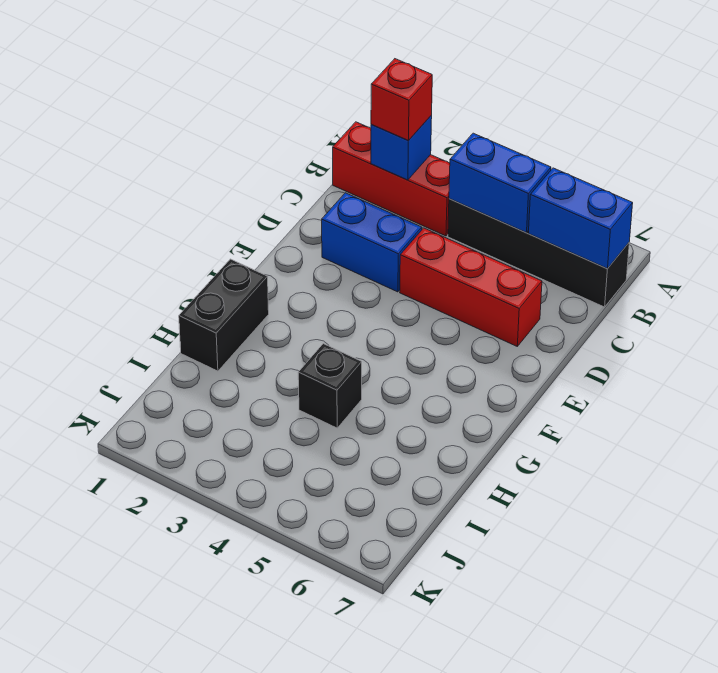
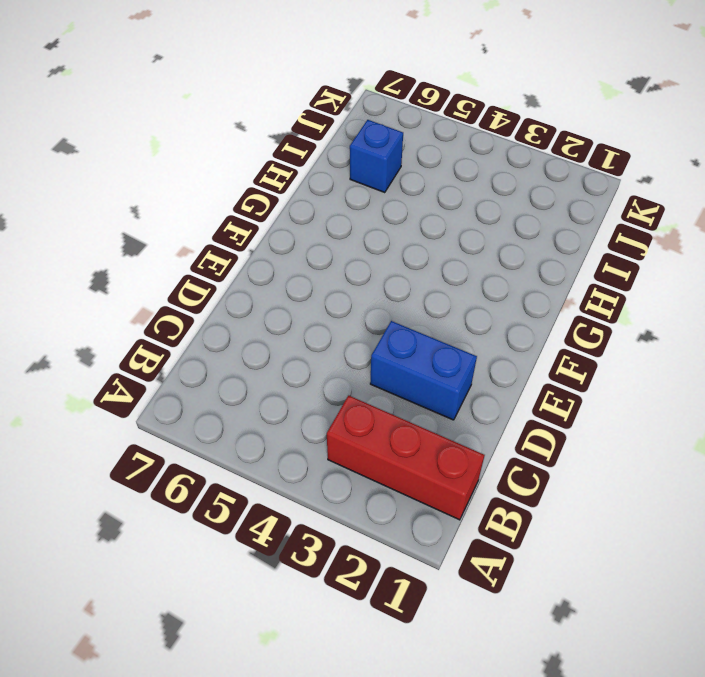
blue brick I6 level 1 -> blue brick B2 level 2
none -> black brick B4:B7 level 1
none -> red brick D4:D6 level 1

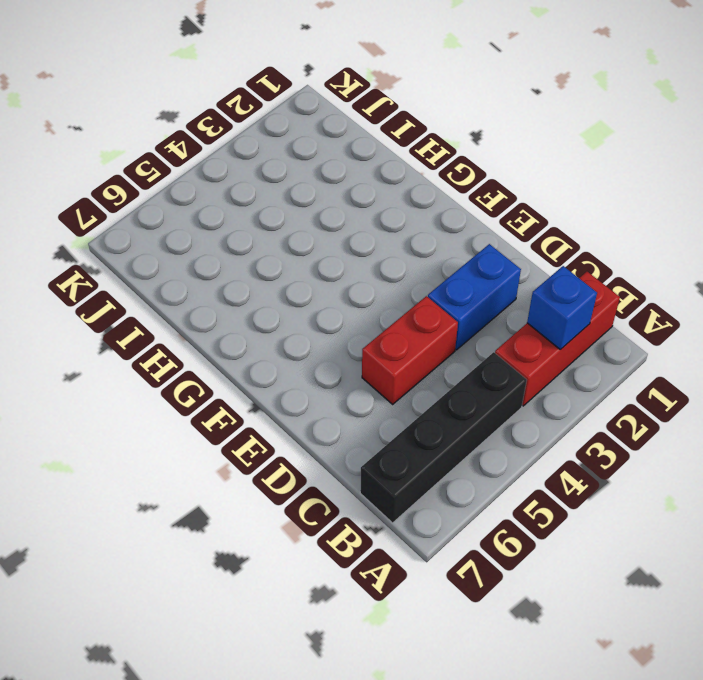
red brick D4:D5 level 1 -> red brick D4:D6 level 1
none -> black brick G1:H1 level 1
none -> black brick H4 level 1

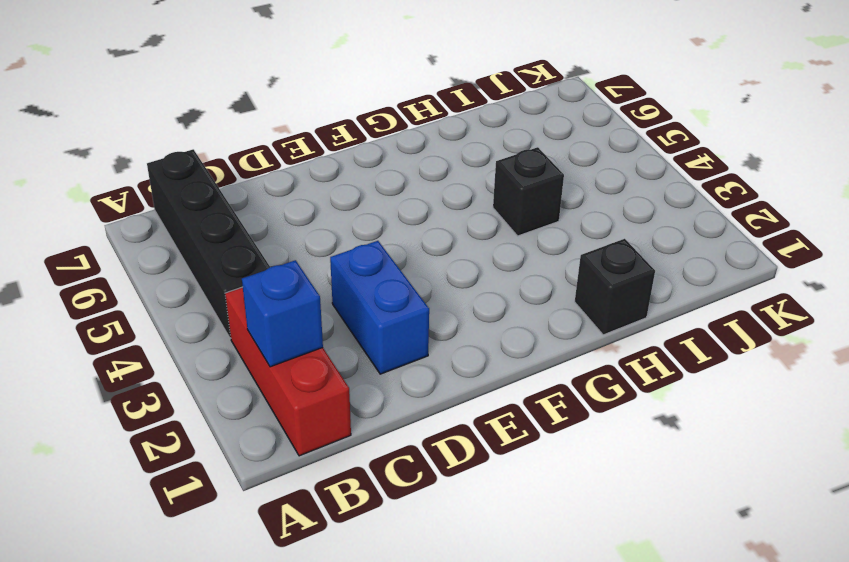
black brick H1 level 1 -> black brick G1:H1 level 1
none -> red brick D4:D6 level 1
none -> blue brick B4:B5 level 2

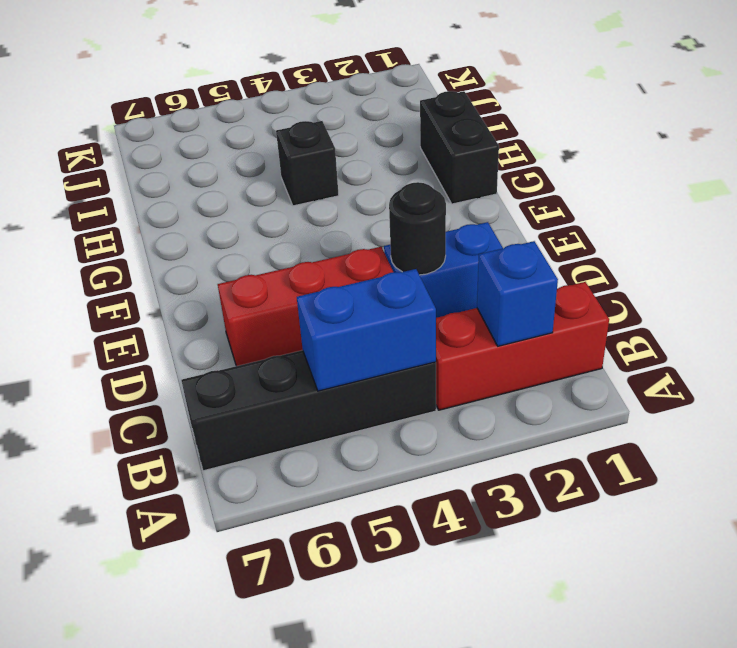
black round brick D3 level 2 -> none
none -> blue brick B6:B7 level 2
none -> red brick B2 level 3

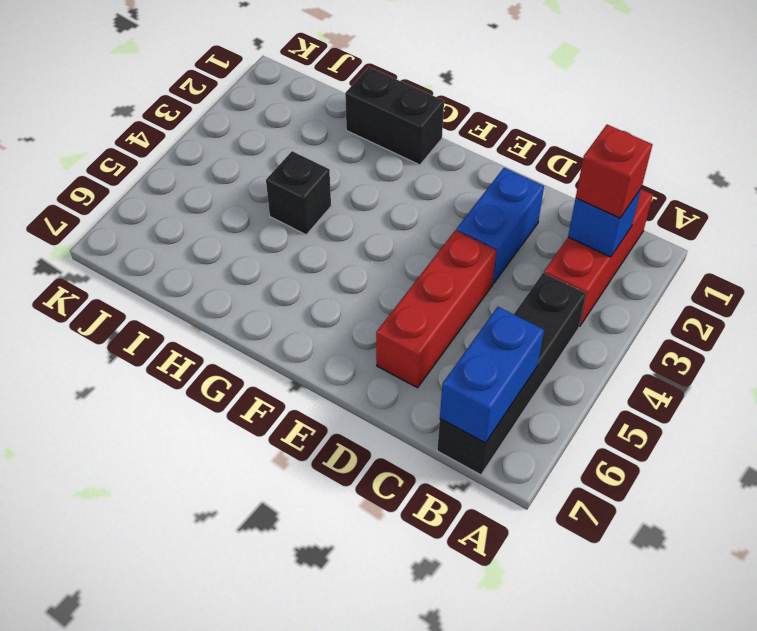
none -> blue brick B4:B5 level 2

